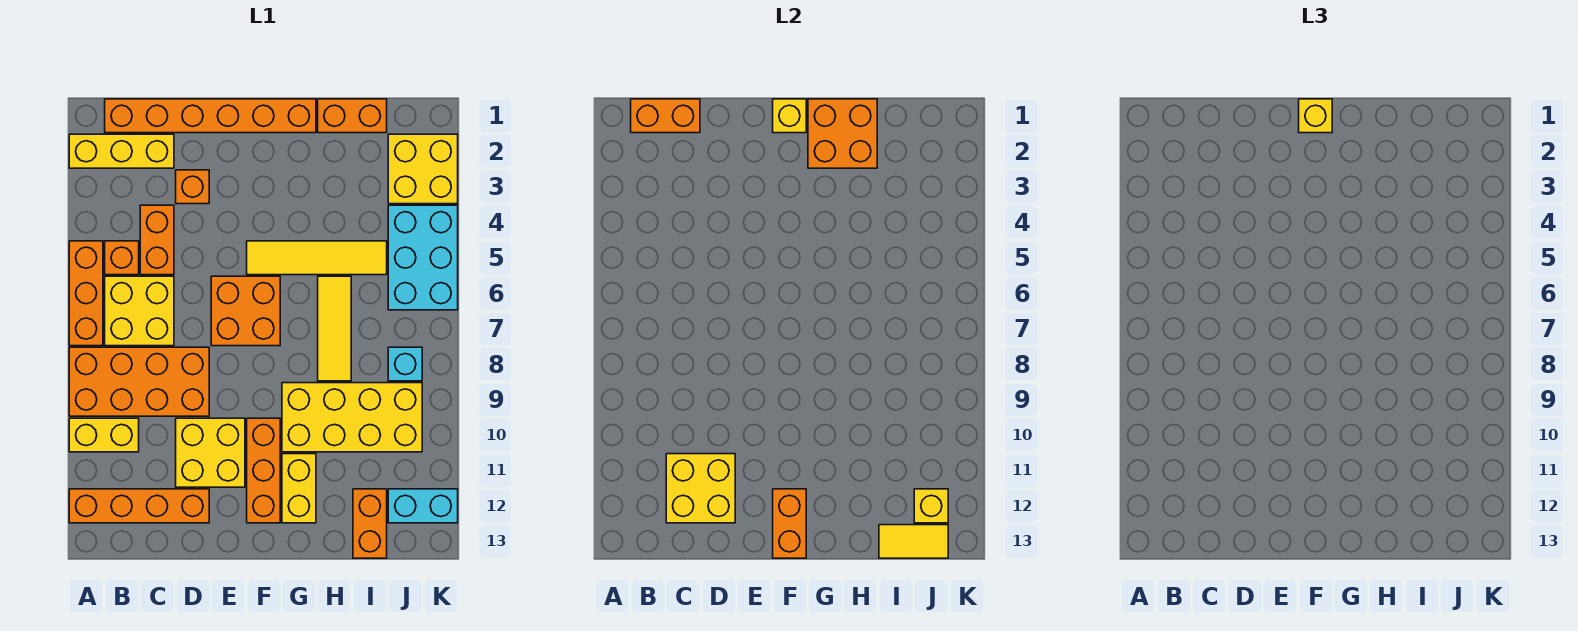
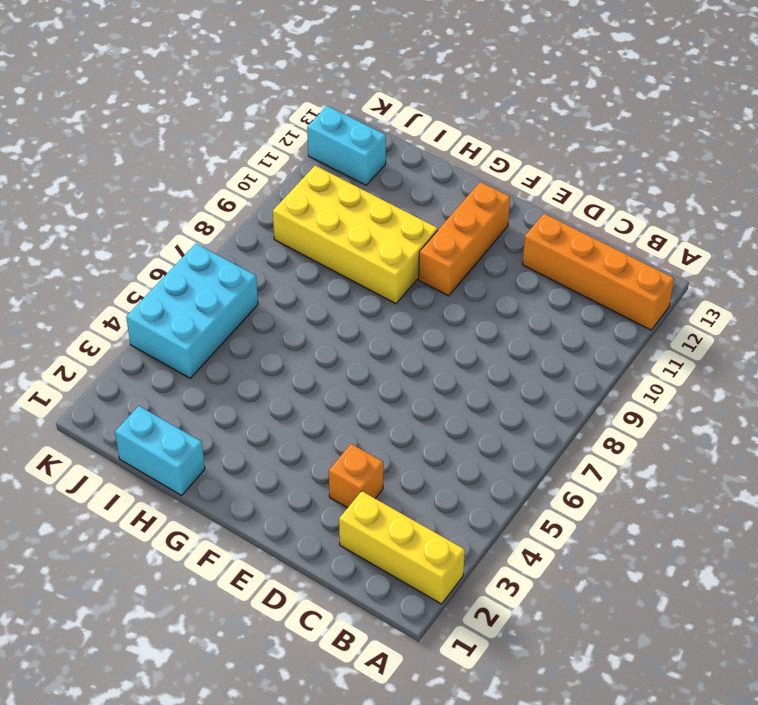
cyan brick H1:I1 level 1 -> orange brick H1:I1 level 1
none -> orange brick A5:A7 level 1
none -> orange brick A8:D9 level 1
none -> yellow brick A10:B10 level 1
none -> orange brick B1:G1 level 1

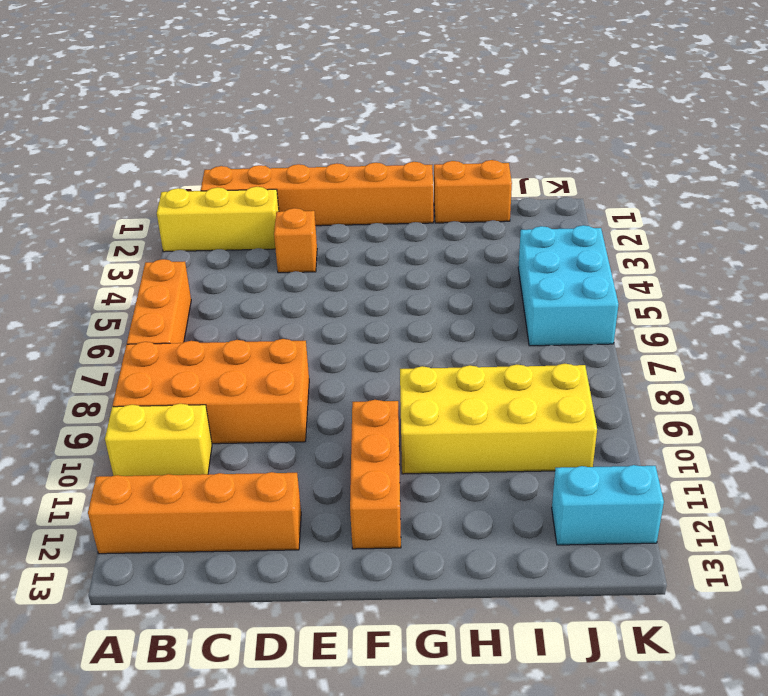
none -> orange brick B5 level 1
none -> yellow brick B6:C7 level 1
none -> orange brick C4:C5 level 1
none -> yellow brick D10:E11 level 1

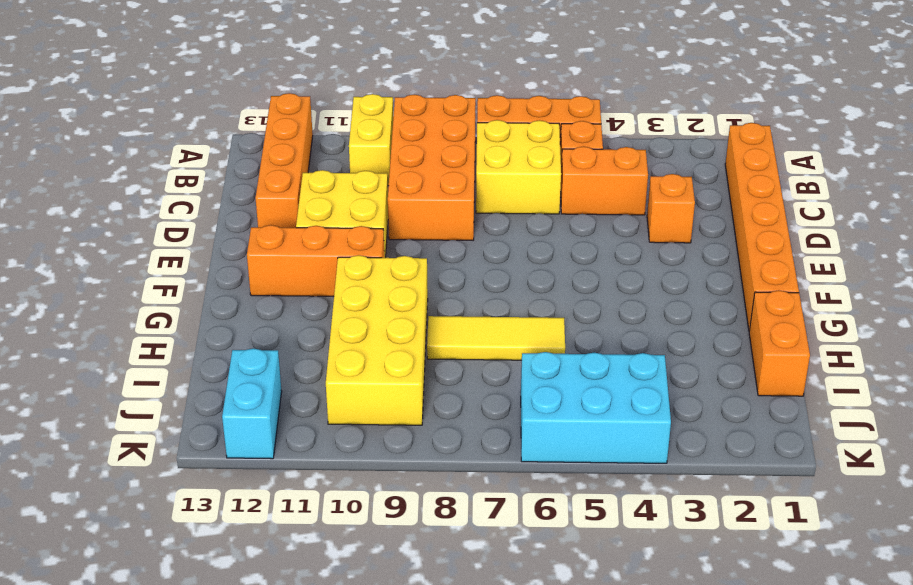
none -> yellow brick A2:C2 level 1
none -> orange brick E6:F7 level 1
none -> yellow tile F5:I5 level 1
none -> yellow brick G11:G12 level 1

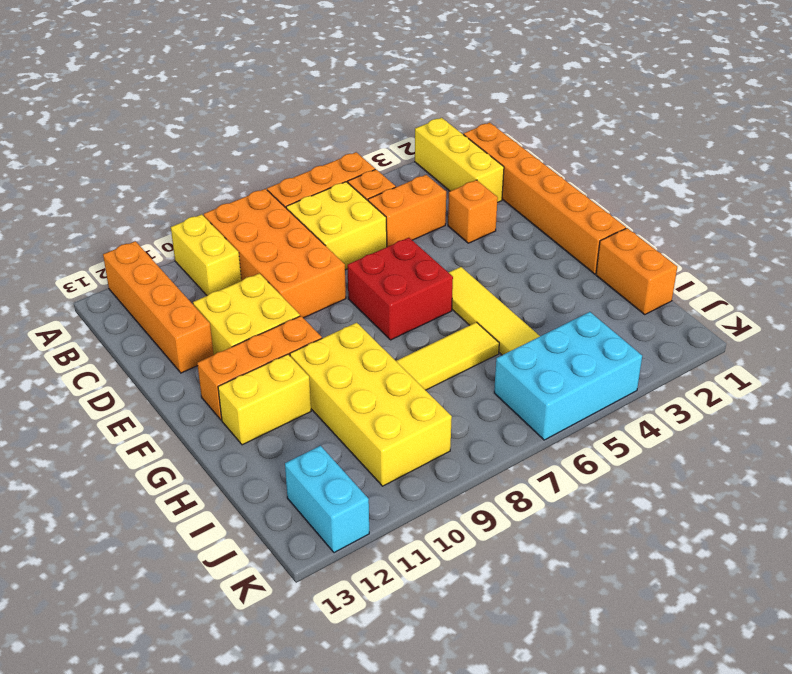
red brick E6:F7 level 1 -> orange brick E6:F7 level 1
none -> orange brick I12:I13 level 1
none -> yellow brick J2:K3 level 1
none -> cyan brick J8 level 1
none -> orange brick B1:C1 level 2

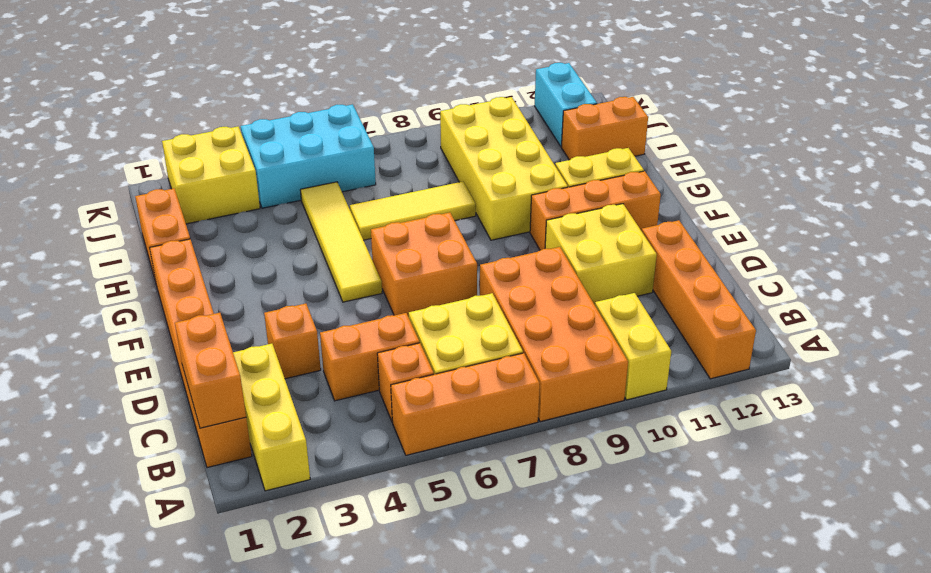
none -> cyan brick J8 level 1
none -> yellow brick C11:D12 level 2
none -> yellow brick F1 level 2
none -> orange brick F12:F13 level 2

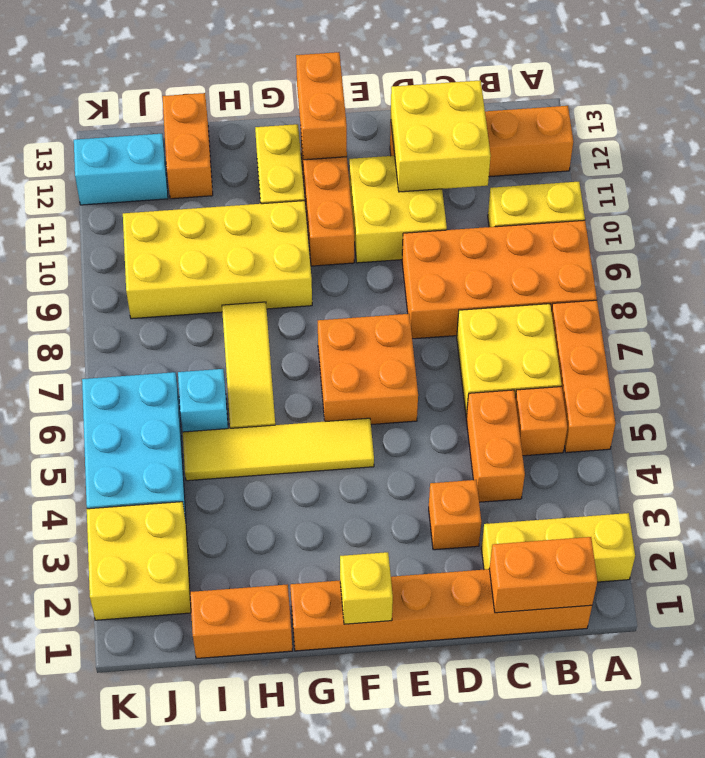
cyan brick I6 level 1 -> cyan brick J8 level 1
none -> orange brick G1:H2 level 2
none -> yellow tile I13:J13 level 2
none -> yellow brick J12 level 2
none -> yellow brick F1 level 3

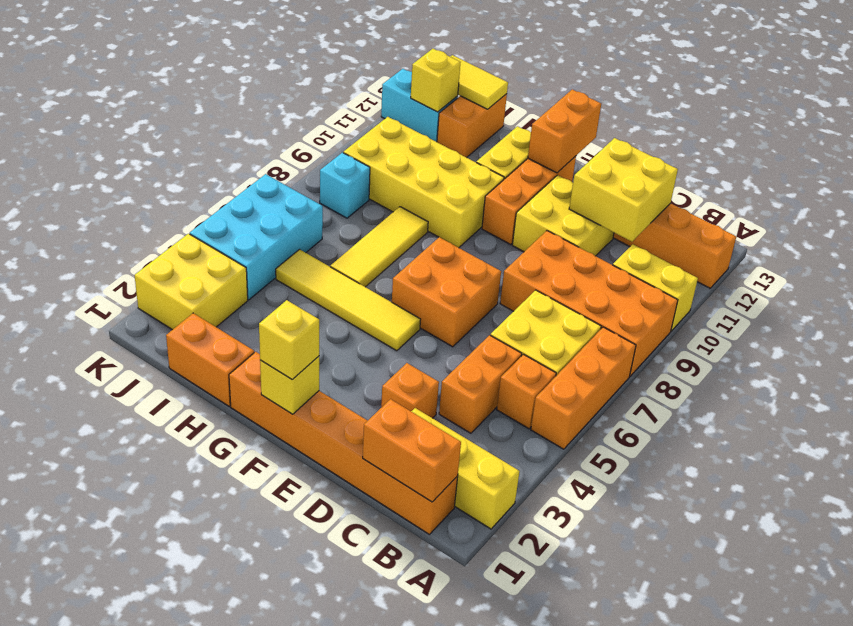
none -> orange brick G1:H2 level 2

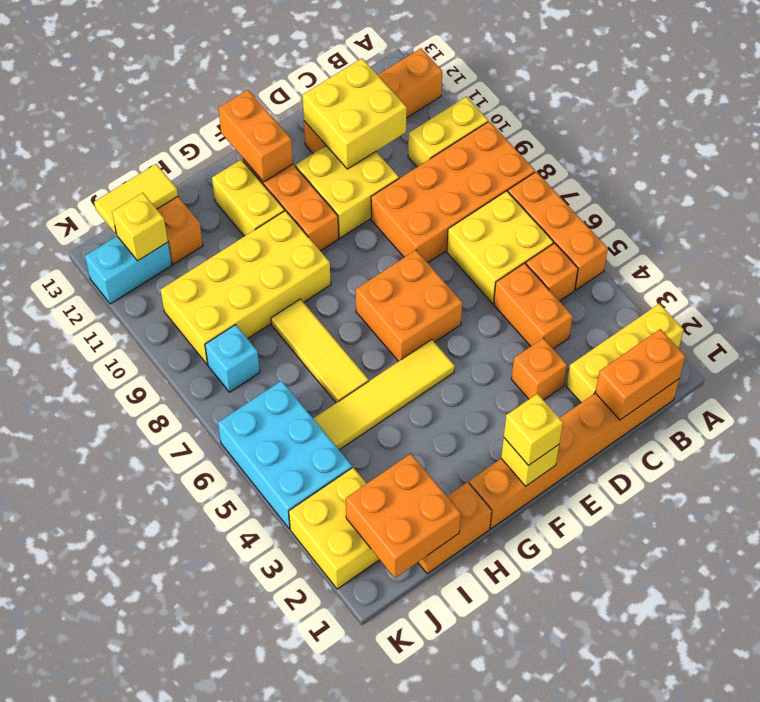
orange brick I1:J2 level 2 -> orange brick G1:H2 level 2

